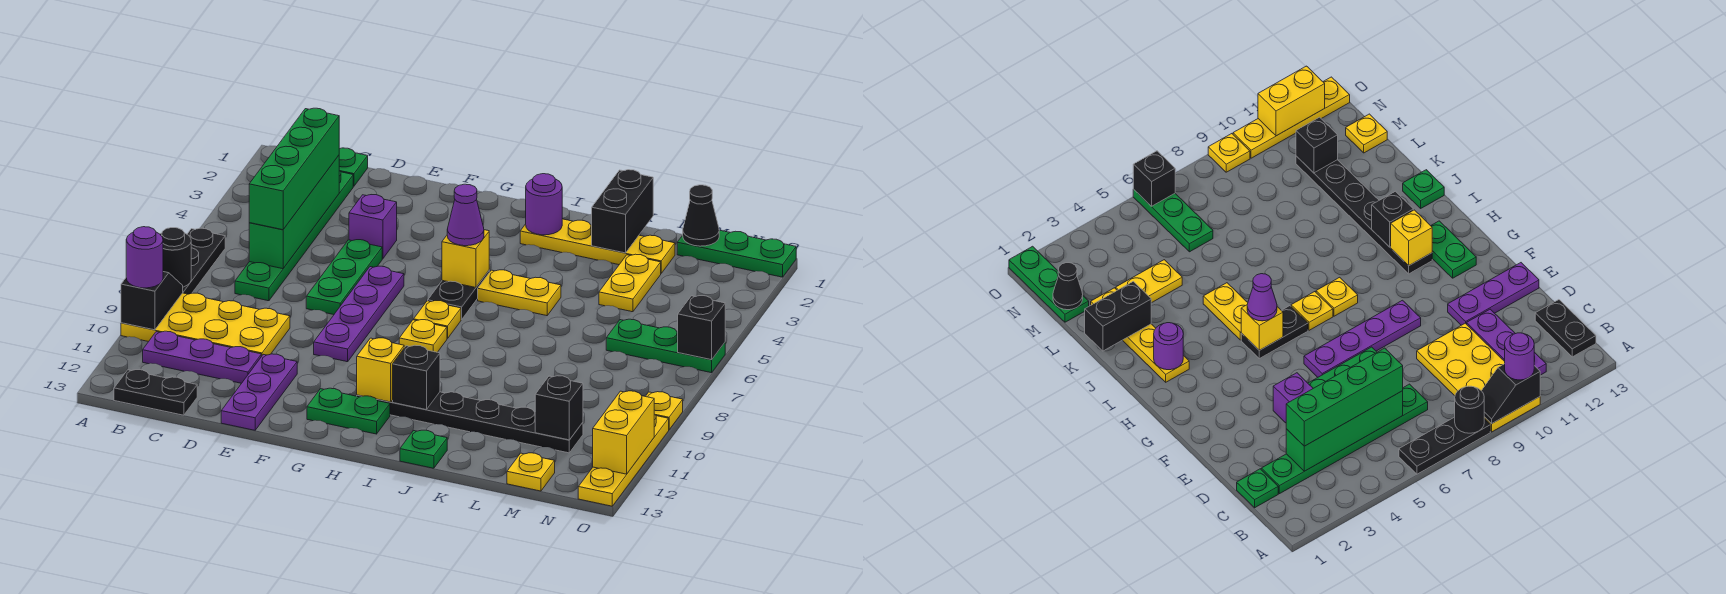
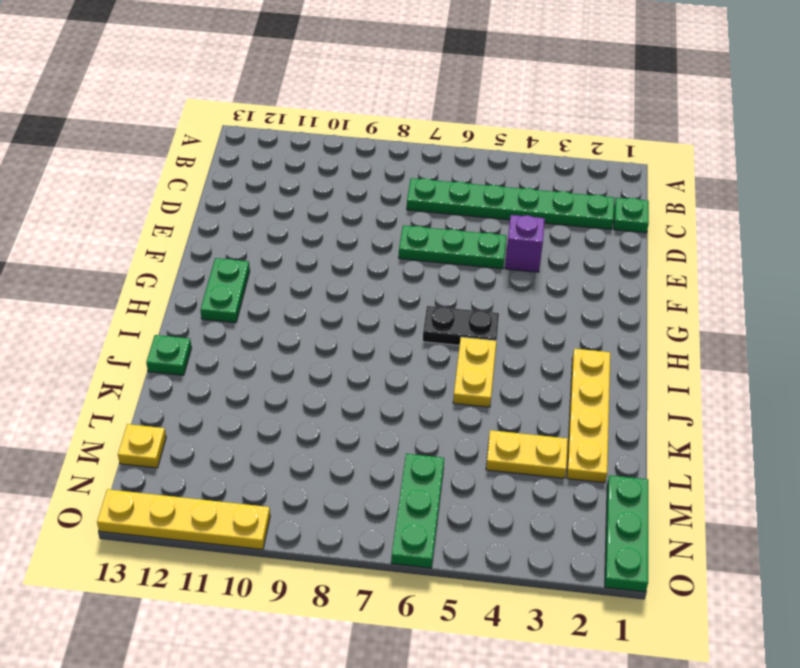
none -> black plate A6:A8 level 1
none -> yellow plate A9:D10 level 1
none -> purple plate B11:D11 level 1
none -> black plate B13:C13 level 1

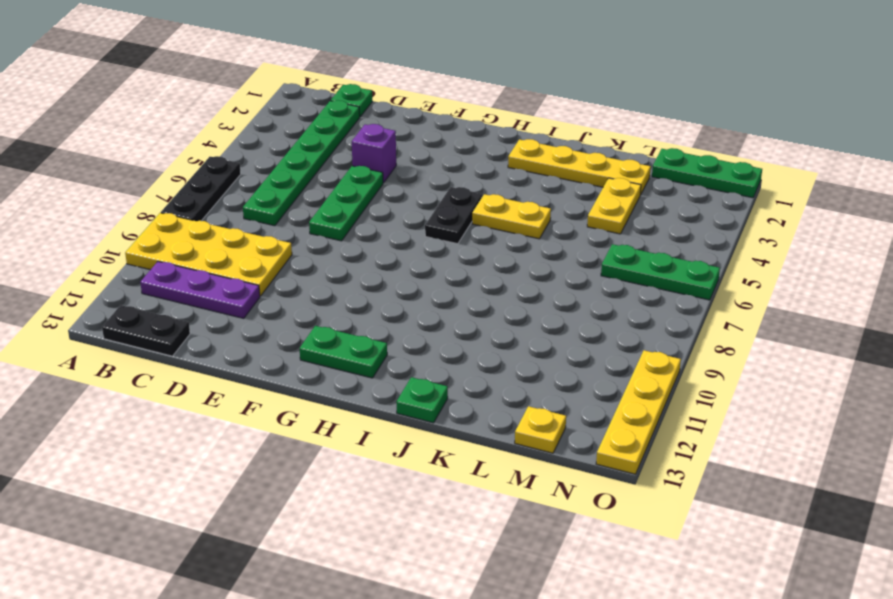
none -> purple plate E11:E13 level 1
none -> purple plate F6:F9 level 1
none -> yellow plate H7 level 1
none -> yellow plate H8 level 1

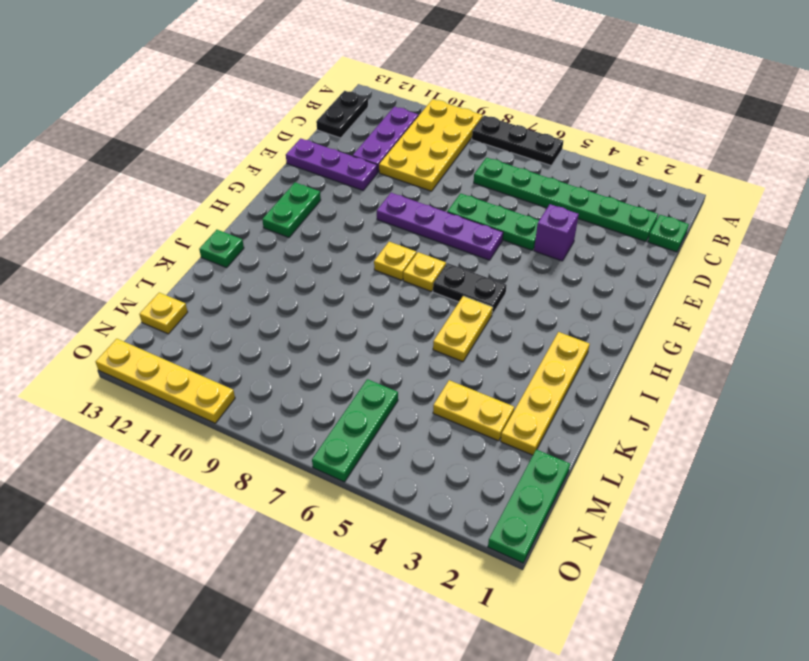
none -> black plate H11:M11 level 1
none -> yellow plate O9 level 1
none -> black round brick A8 level 2
none -> black slope A9:A10 level 2 top 10

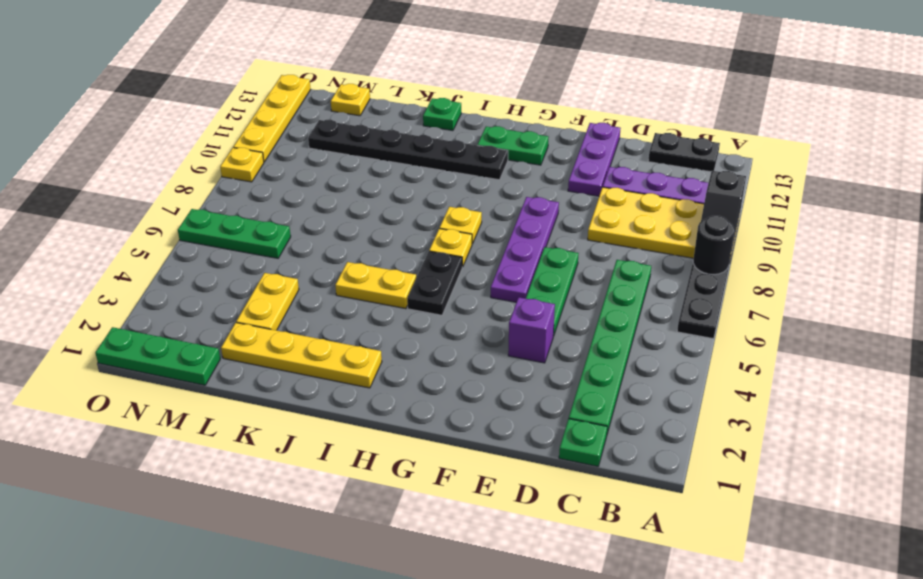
none -> green brick C3:C6 level 2
none -> yellow brick H5 level 2
none -> yellow brick H11 level 2
none -> purple round brick I2 level 2

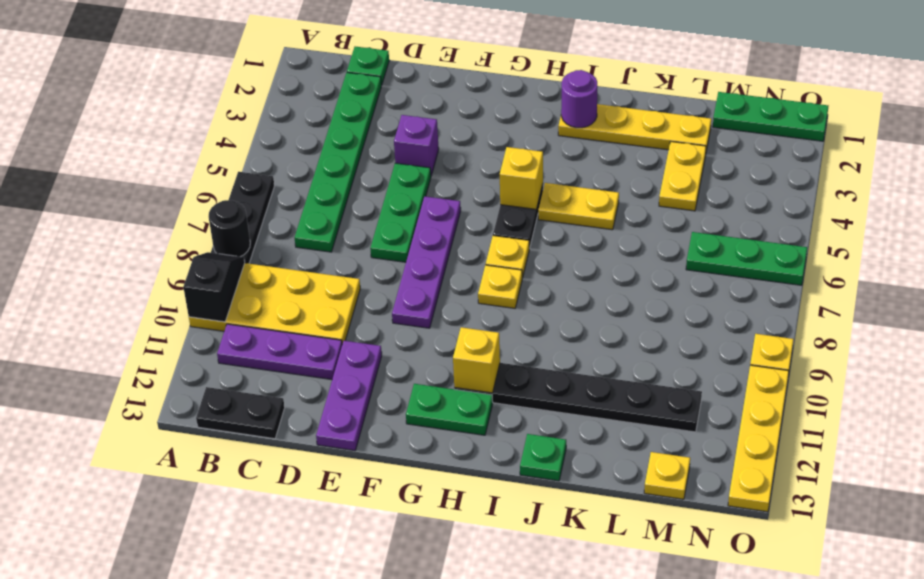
none -> green brick C3:C6 level 2
none -> black brick I11 level 2
none -> black brick K1:K2 level 2
none -> black cone M1 level 2

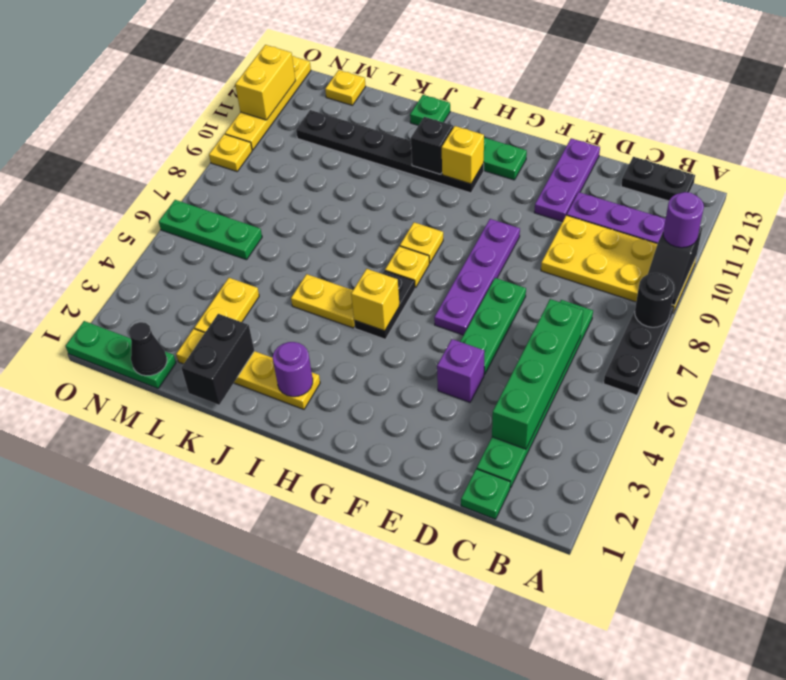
none -> black brick M11 level 2
none -> black brick O6 level 2
none -> green brick C3:C6 level 3
none -> purple cone H5 level 3

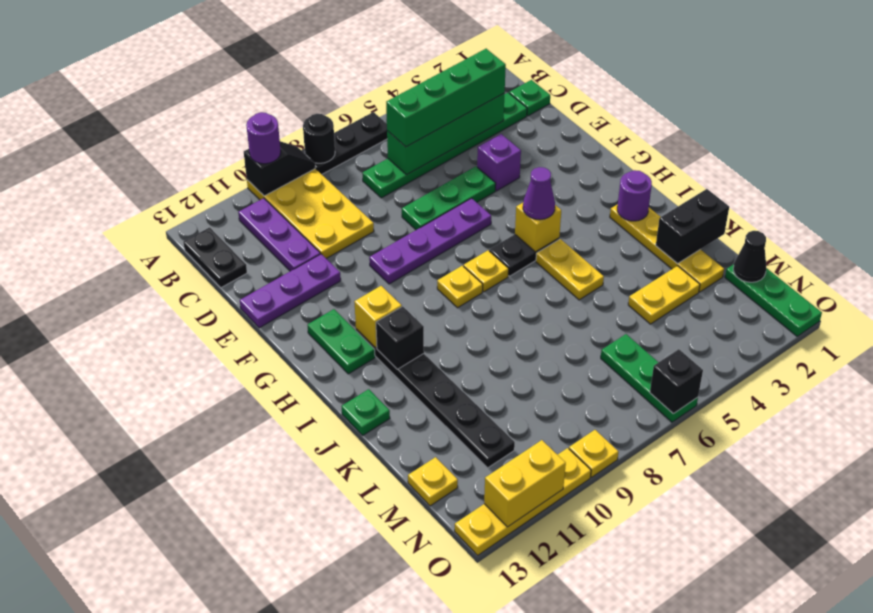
none -> black brick M11 level 2

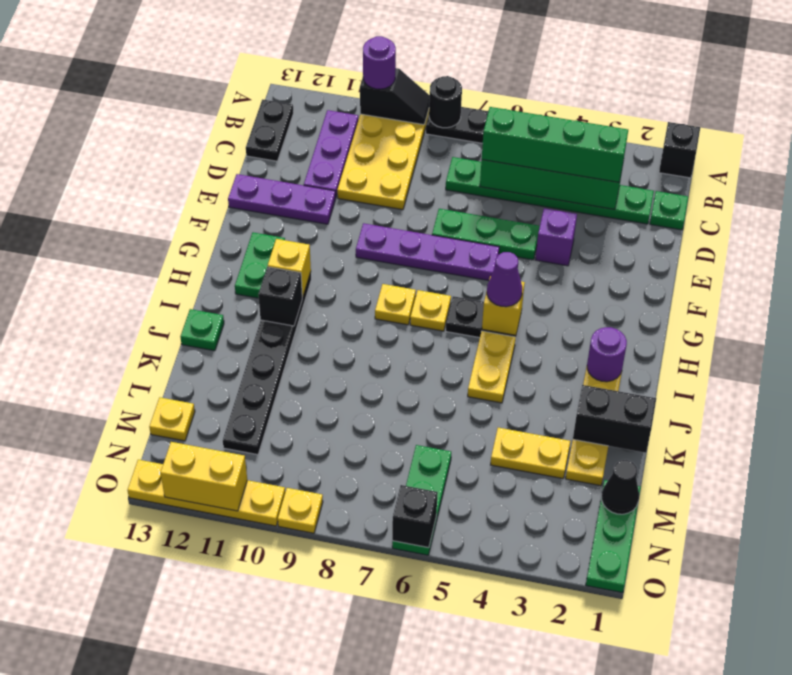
black brick A1 level 1 -> black brick M11 level 2

